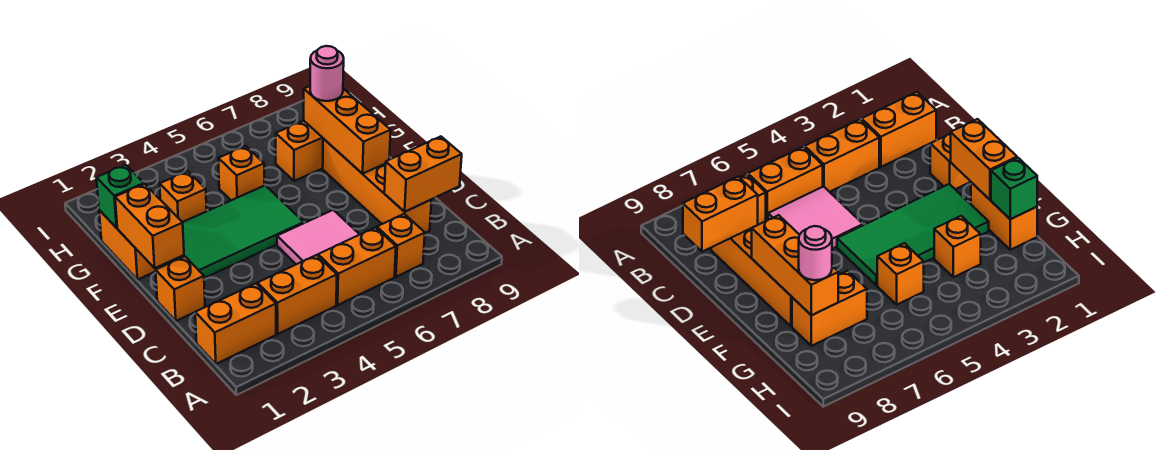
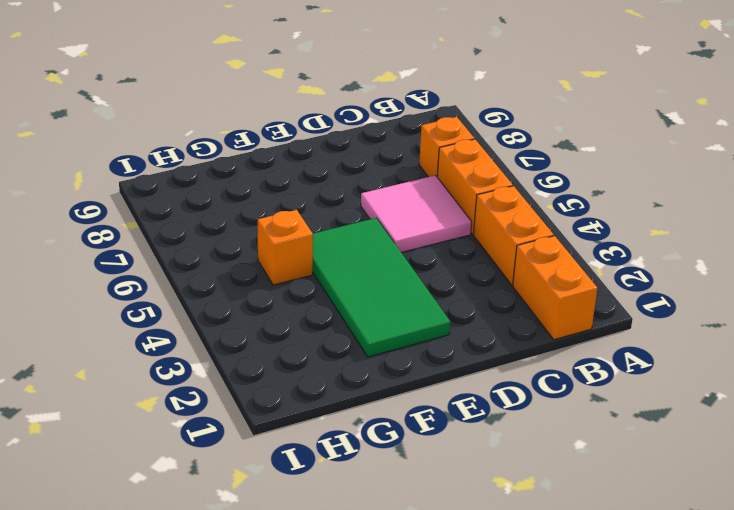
none -> orange brick C8:F8 level 1
none -> orange brick D1 level 1
none -> orange brick F1:G1 level 1

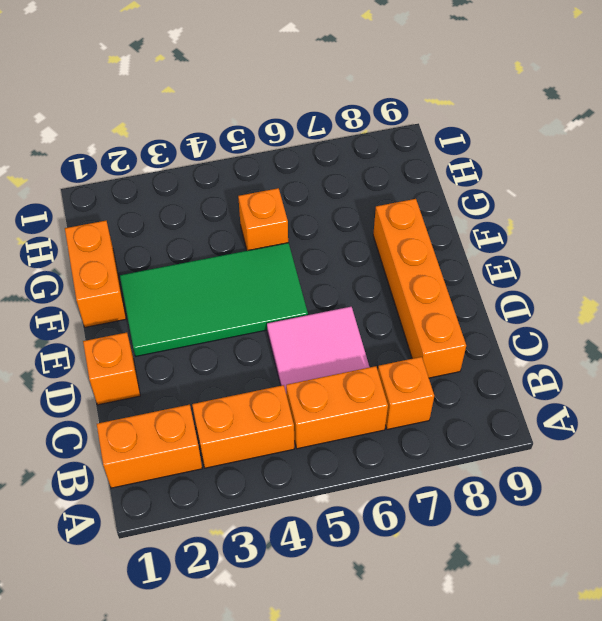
none -> orange brick G3 level 1
none -> orange brick G7:G8 level 1
none -> orange brick C8:C9 level 2

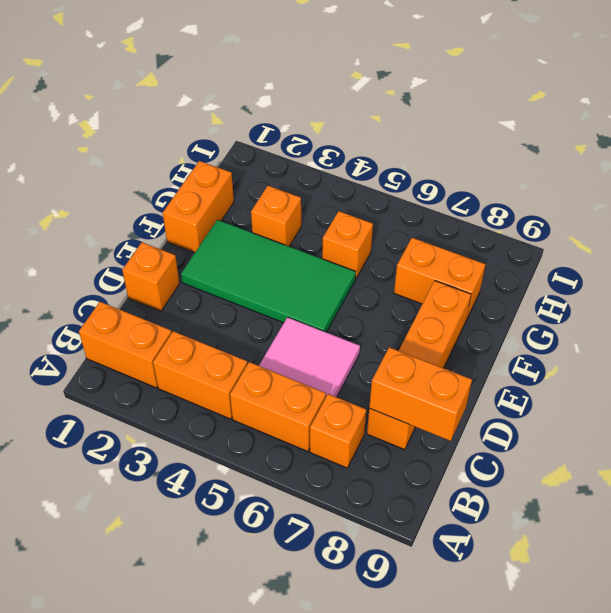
none -> orange brick E1:F1 level 2
none -> orange brick E8:G8 level 2
none -> green brick G1 level 2

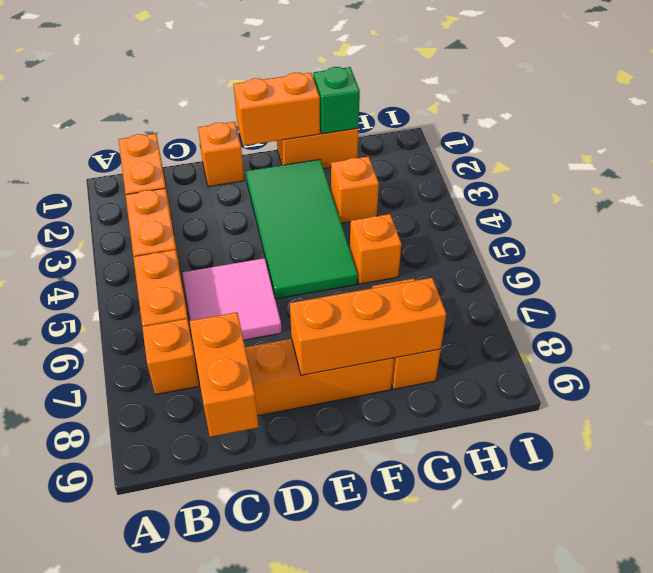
none -> pink round brick G8 level 3

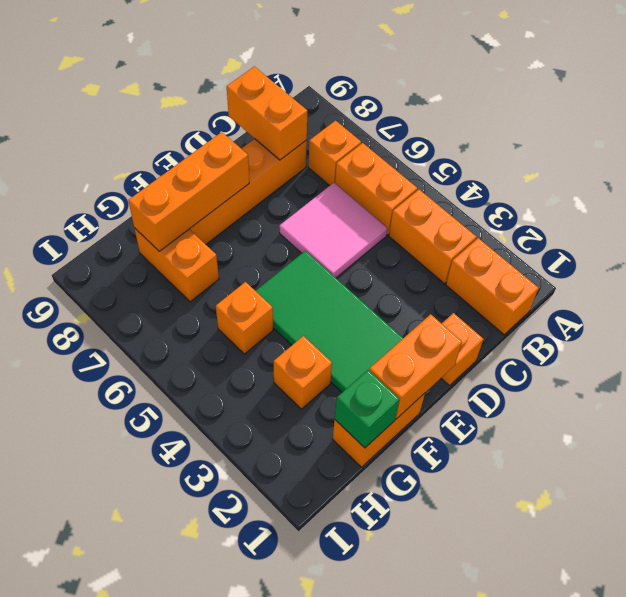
none -> pink round brick G8 level 3

